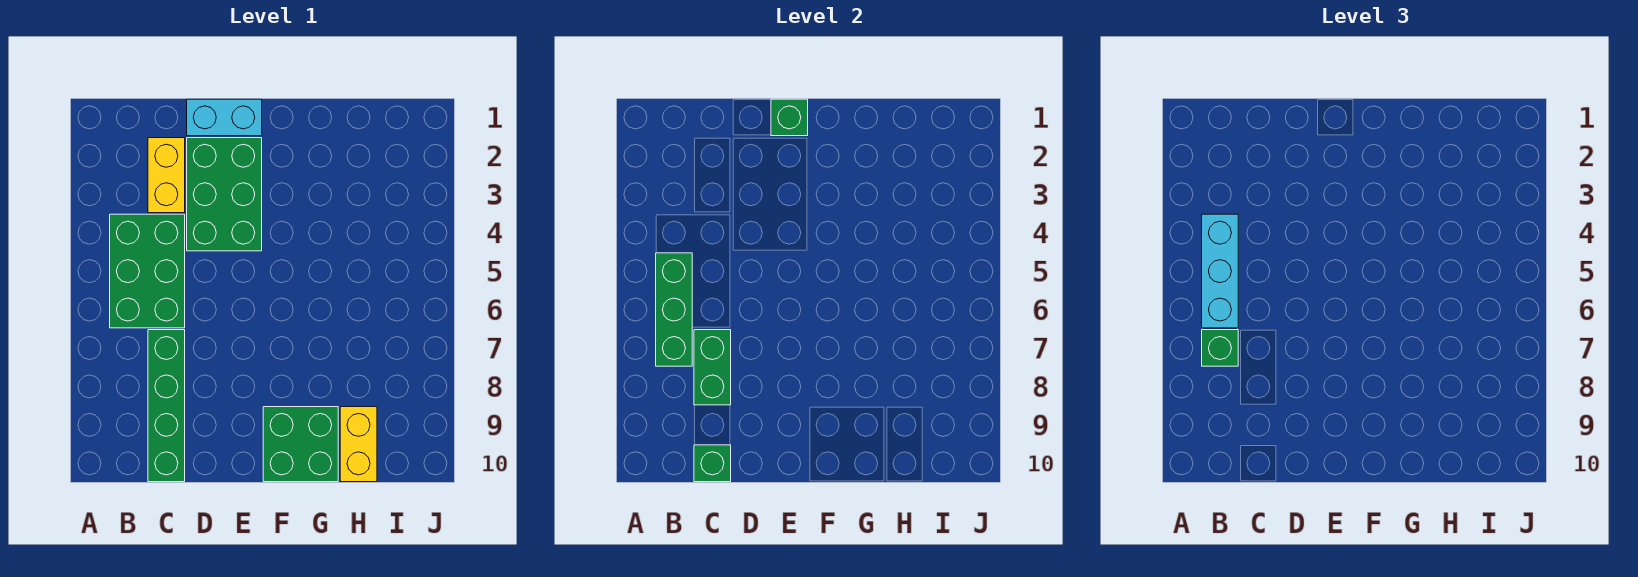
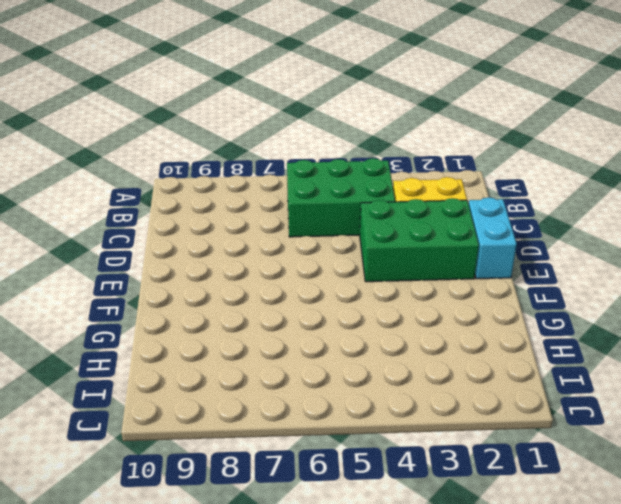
none -> green brick C7:C10 level 1
none -> green brick F9:G10 level 1
none -> yellow brick H9:H10 level 1

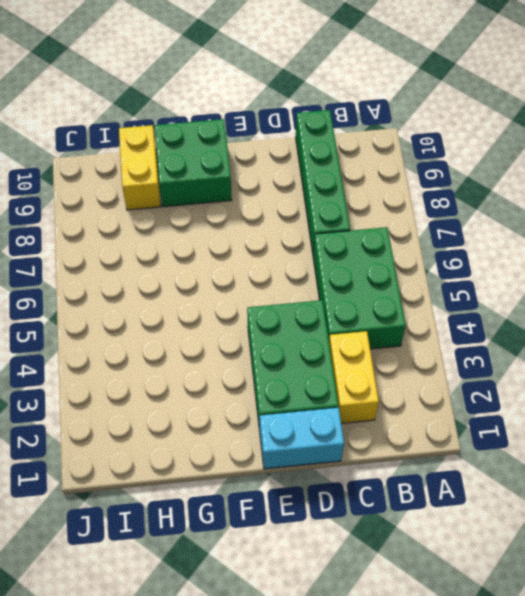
none -> green brick B5:B7 level 2
none -> green brick C7:C8 level 2
none -> green brick C10 level 2

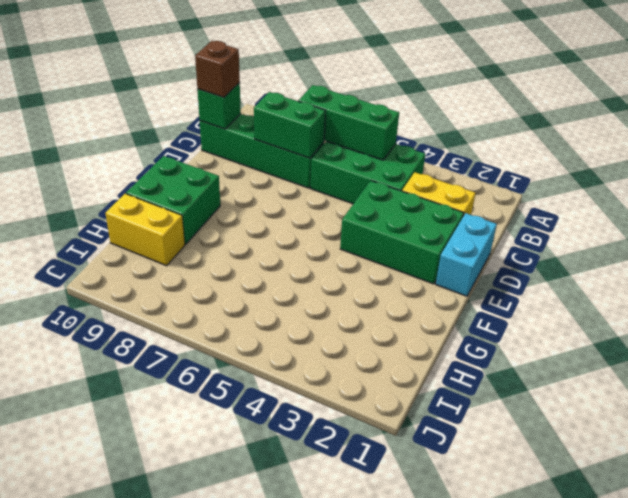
brown brick C10 level 3 -> none
none -> green brick E1 level 2
none -> cyan brick B4:B6 level 3
none -> green brick B7 level 3

